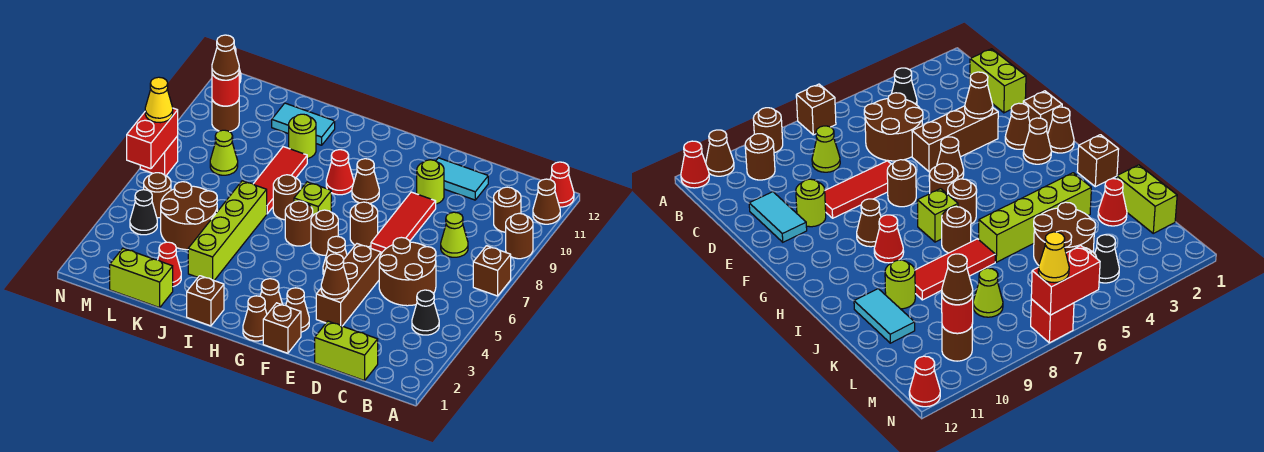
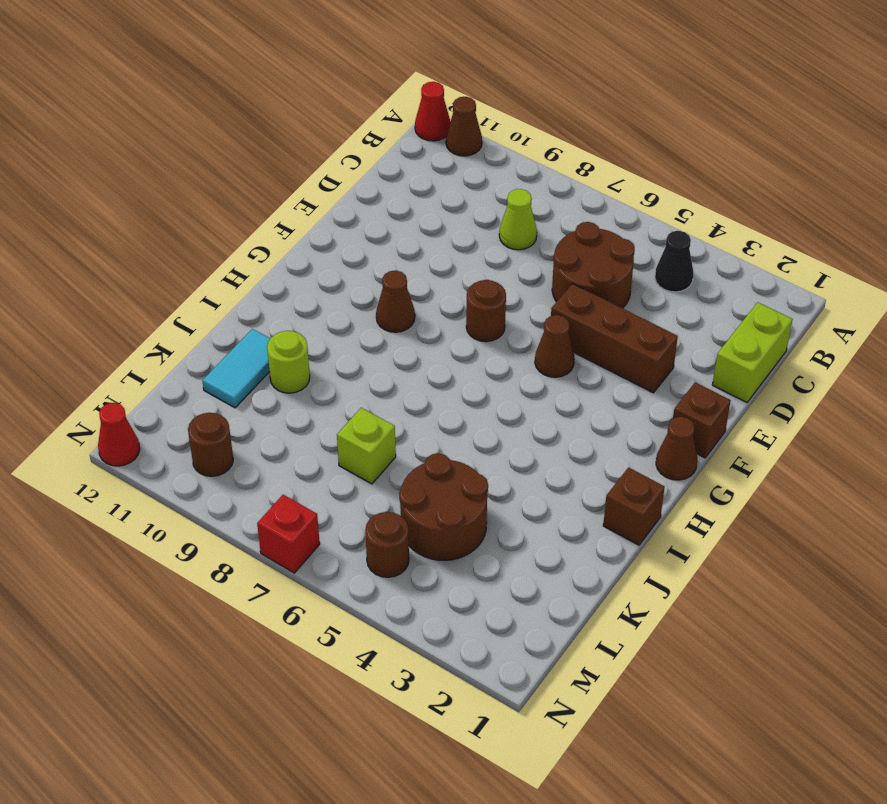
lime brick K7 level 1 -> lime brick H7 level 1
none -> brown brick A7 level 1
none -> brown round brick A9 level 1
none -> brown round brick B10 level 1
none -> cyan tile D11:E11 level 1

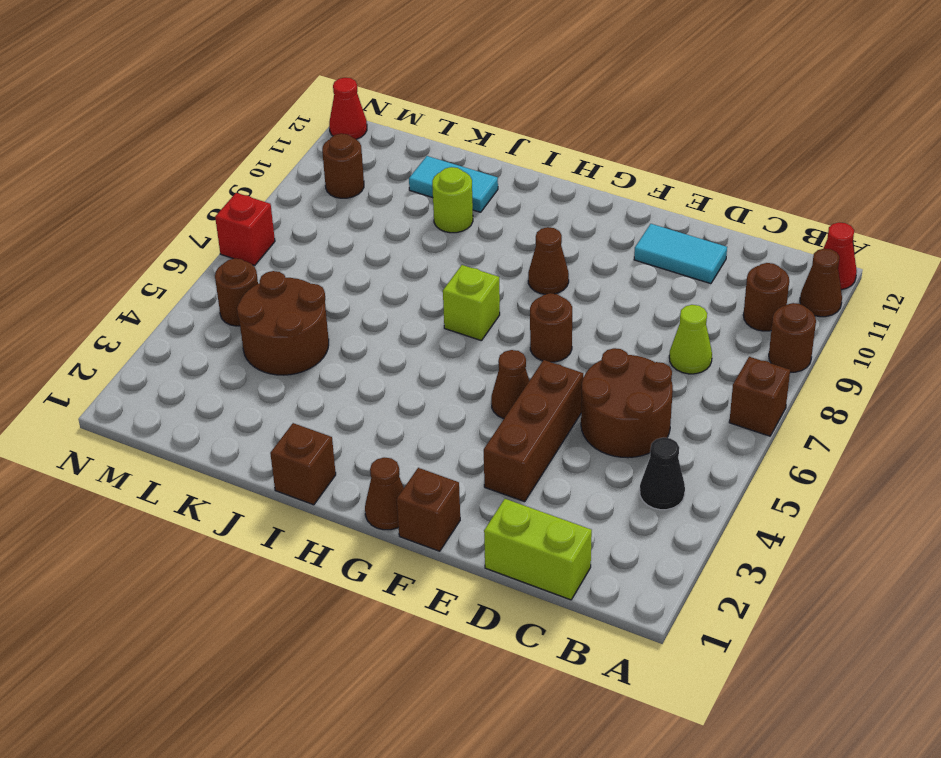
none -> red tile E7:E9 level 1
none -> lime round brick E10 level 1
none -> brown cone F2 level 1
none -> brown cone G2 level 1

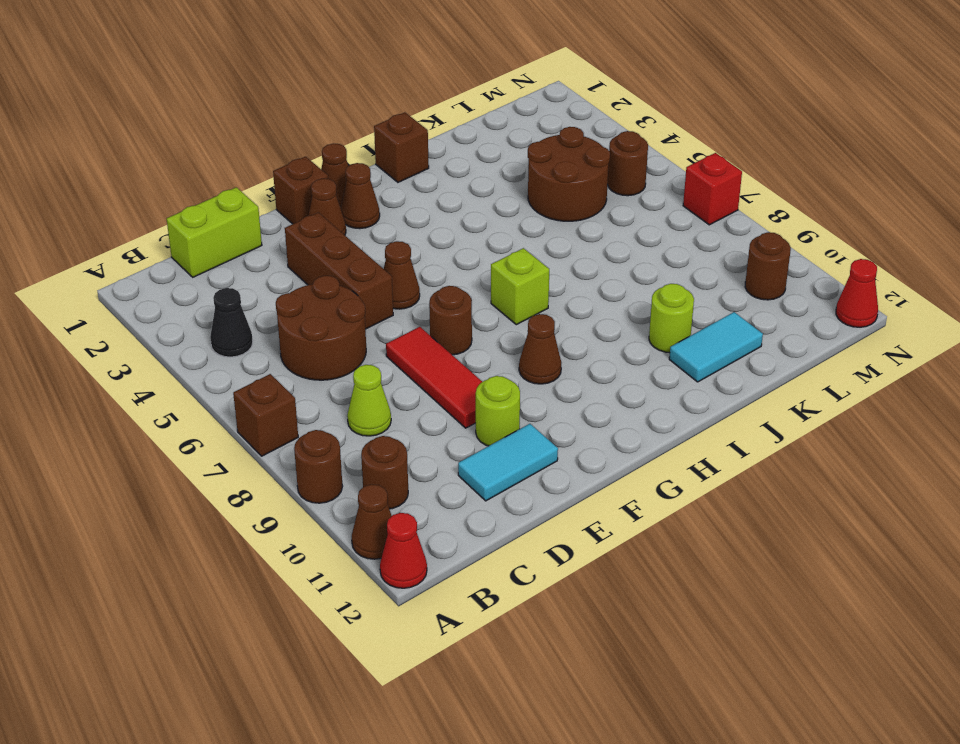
none -> brown round brick G6 level 1
none -> brown round brick H6 level 1
none -> red cone H9 level 1
none -> brown round brick I7 level 1

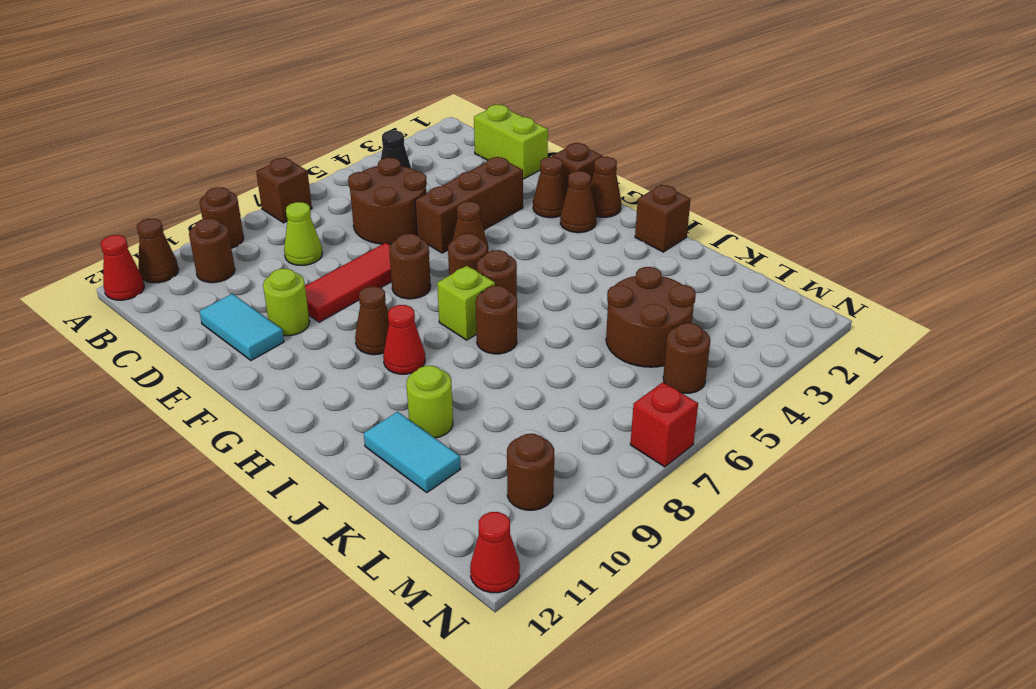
none -> lime brick J3:J6 level 1
none -> red tile J7:J9 level 1
none -> lime brick K1:L1 level 1
none -> red cone K2 level 1

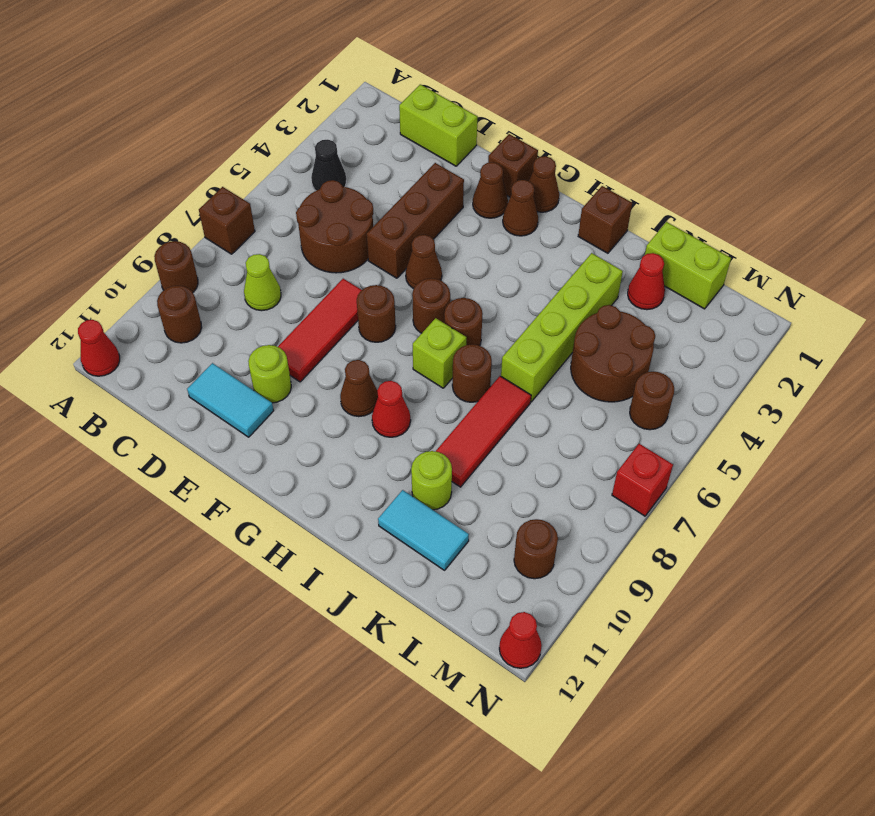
none -> brown cone A11 level 1
none -> lime cone L8 level 1
none -> black cone M4 level 1
none -> brown cone E3 level 2

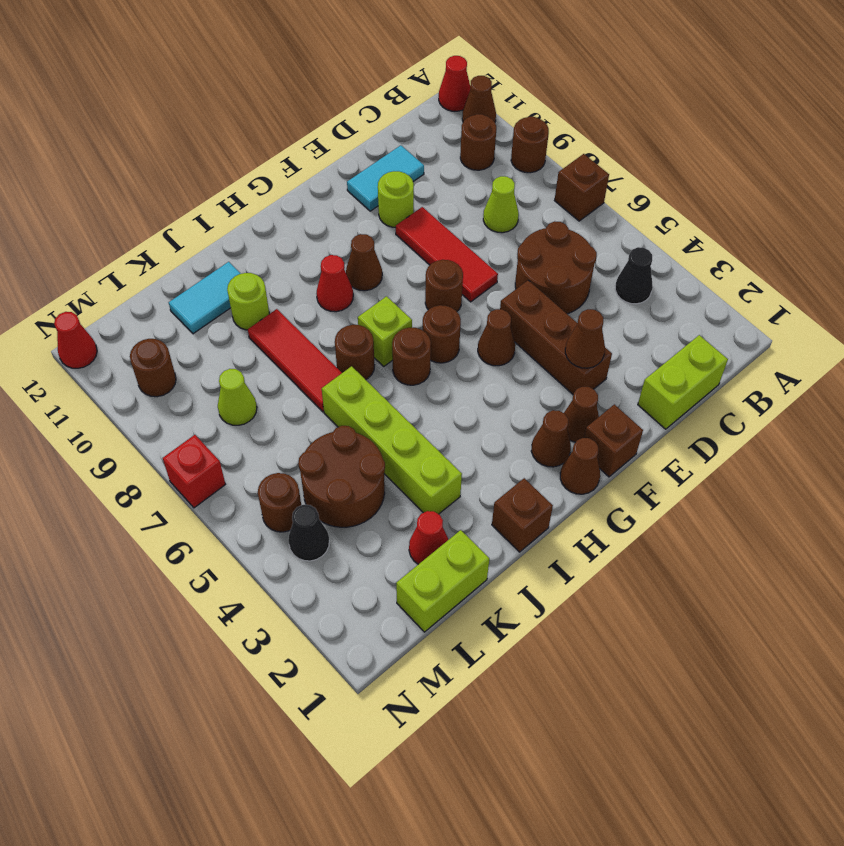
none -> red round brick M10 level 2
none -> red brick N6:N7 level 2
none -> brown cone M10 level 3
none -> yellow cone N7 level 3

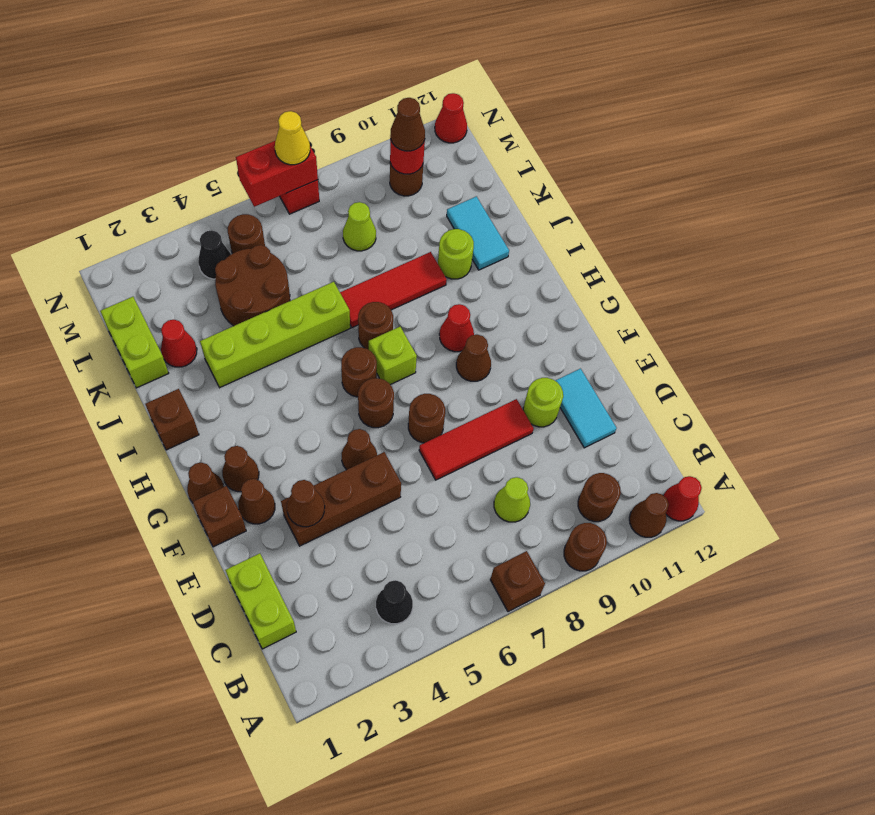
none -> brown round brick C5:D6 level 1

